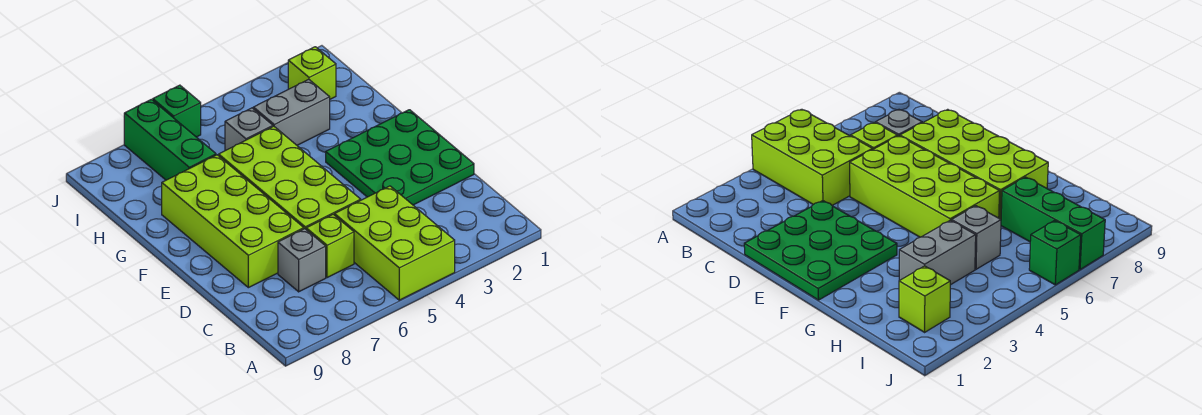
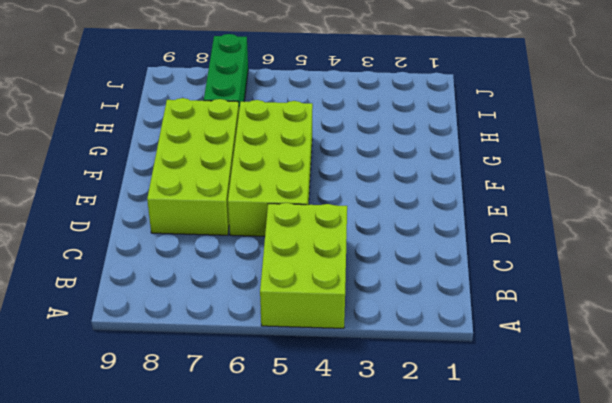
none -> lime brick C6 level 1
none -> grey brick C7 level 1

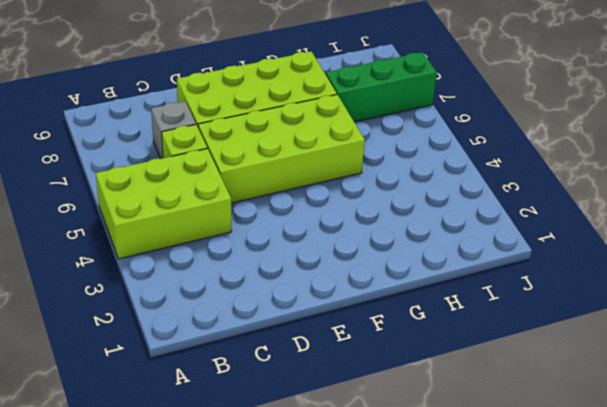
none -> green plate D1:F3 level 1
none -> grey brick H3:H4 level 1

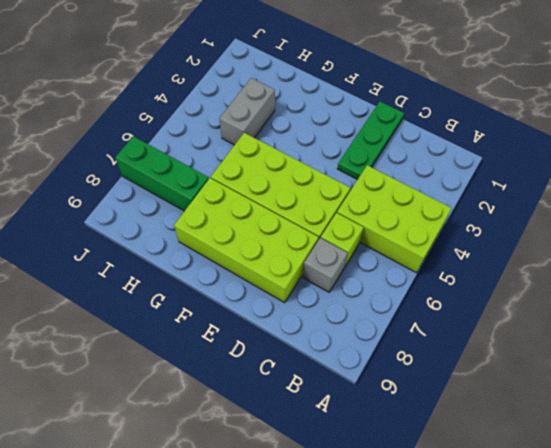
green plate D1:D3 level 1 -> green plate D1:F3 level 1
none -> grey brick H5 level 1
none -> lime brick I2 level 1

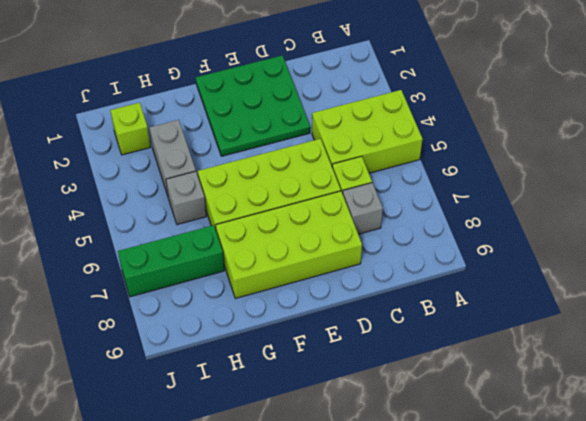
none -> green brick J6 level 1

